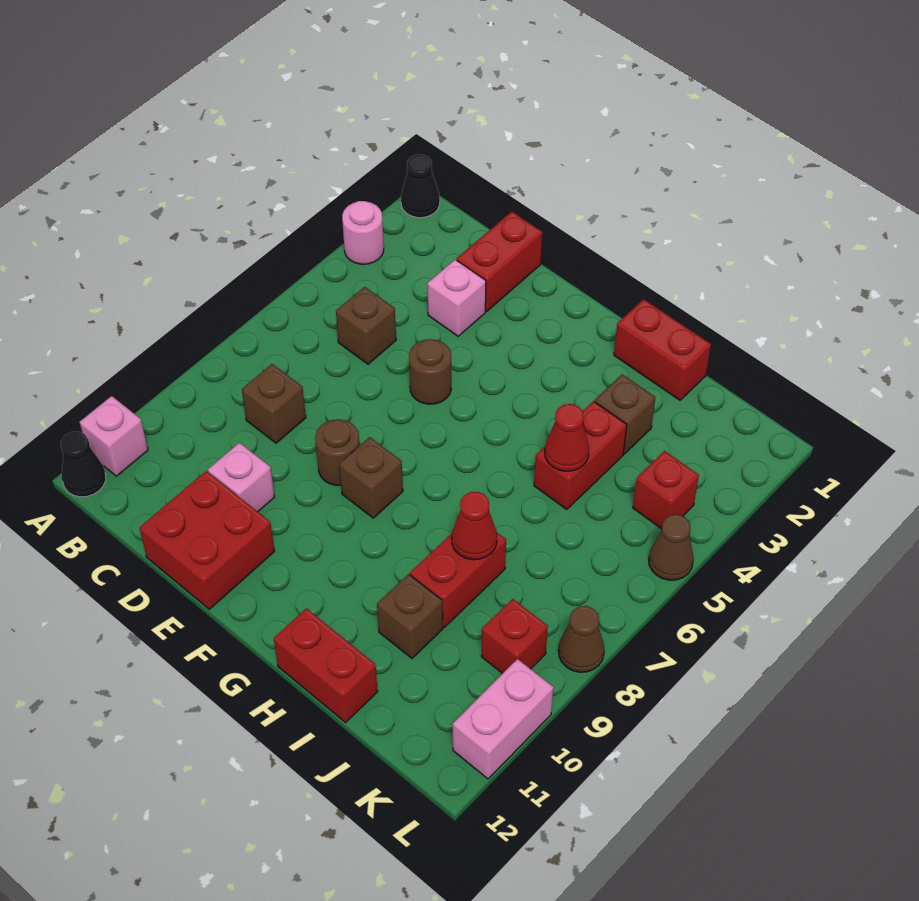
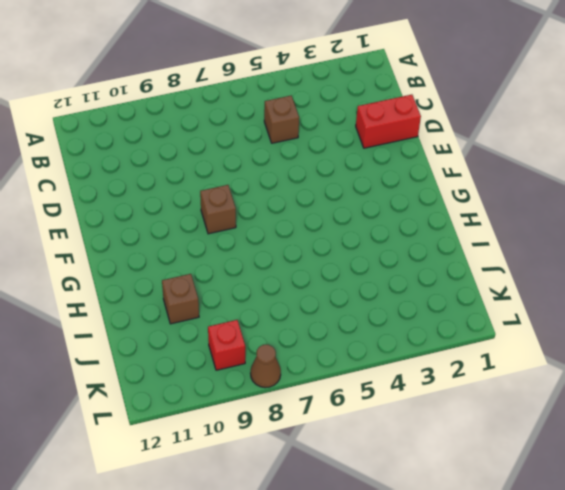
none -> black cone A1 level 1
none -> pink round brick A3 level 1
none -> pink brick A11 level 1

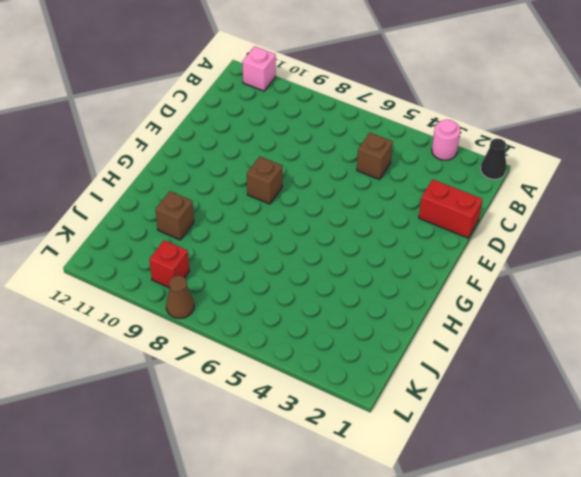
none -> black cone A12 level 1
none -> brown brick C8 level 1
none -> pink brick D3 level 1

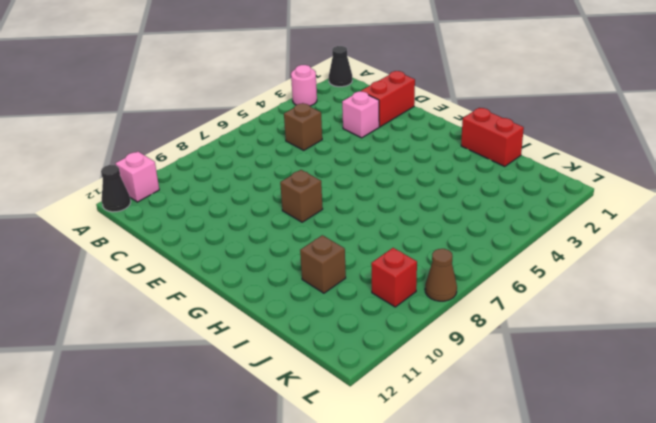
none -> brown brick C8 level 1
none -> pink brick D10 level 1
none -> red brick D11:E12 level 1

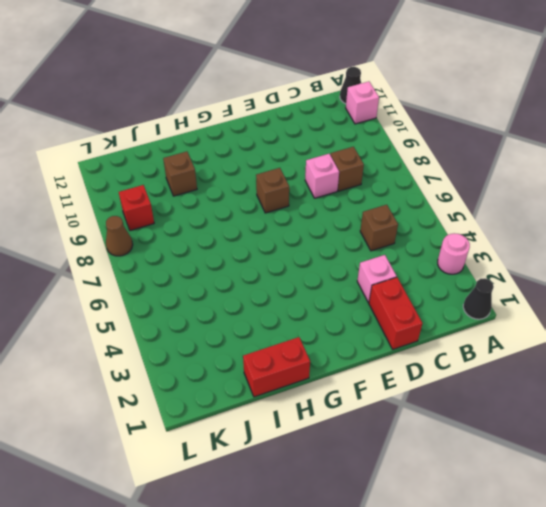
pink brick D8 level 1 -> pink brick D10 level 1
none -> red brick D11:E12 level 1
none -> brown round brick E5 level 1
none -> brown round brick E8 level 1

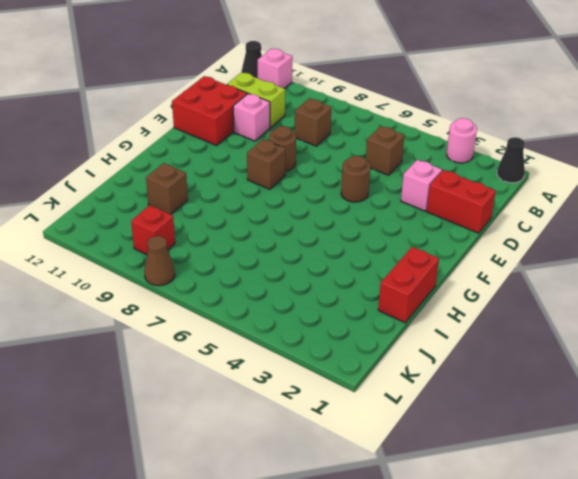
lime brick C10:C11 level 1 -> none
none -> red brick H12:I12 level 1
none -> brown brick I3 level 1
none -> red brick I4:I5 level 1

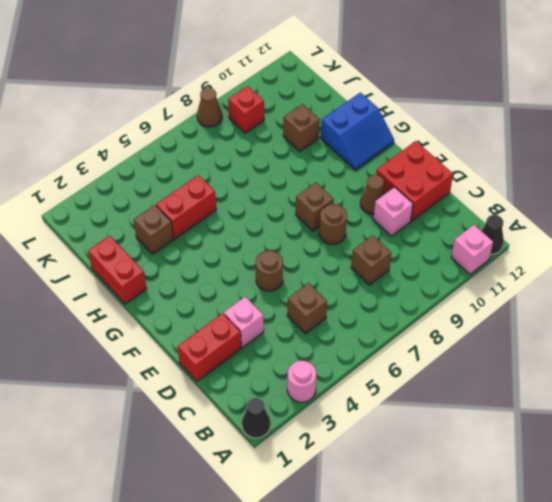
brown cone E10 level 1 -> brown cone L5 level 1
blue slope G11:H12 level 1 top H -> red brick H12:I12 level 1
none -> red brick I8:I9 level 1
none -> red brick K4 level 1
none -> pink brick L10:L11 level 1

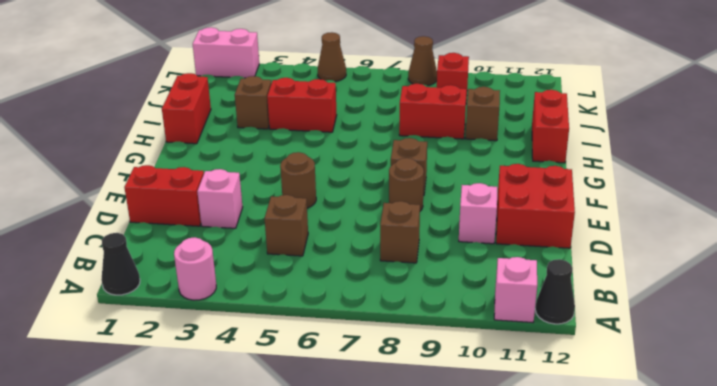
pink brick L1:L2 level 1 -> pink brick L10:L11 level 1
none -> red brick K4 level 1
none -> red cone I5 level 2
none -> red cone I8 level 2

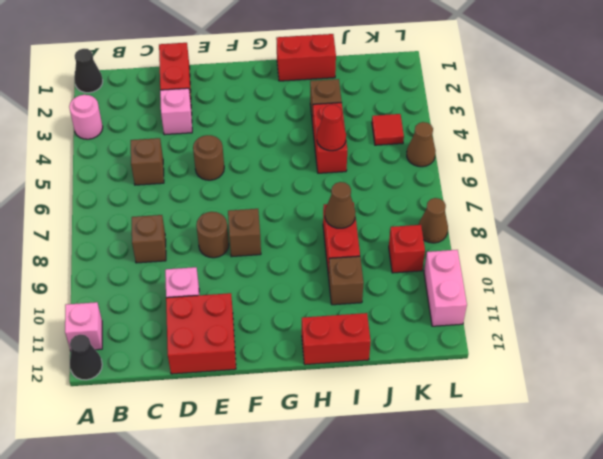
brown cone I8 level 2 -> red cone I8 level 2
red tile K4 level 1 -> red brick K4 level 1

